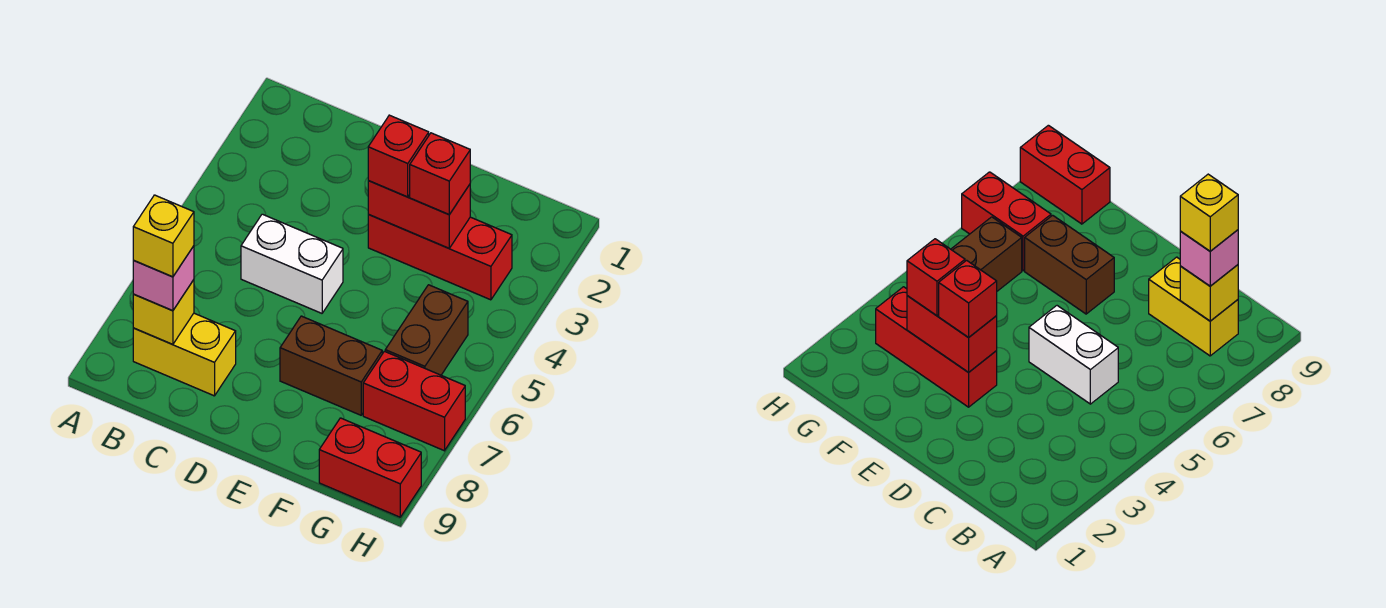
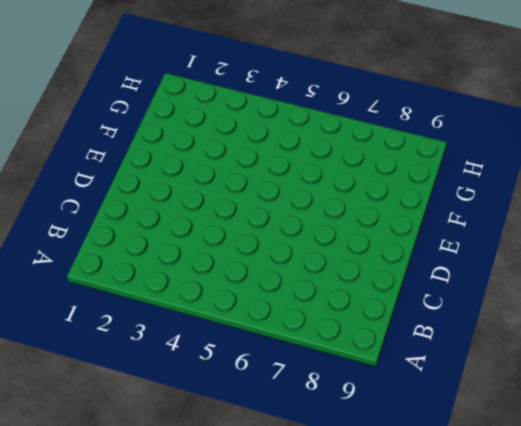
none -> yellow brick B8:C8 level 1
none -> white brick C5:D5 level 1
none -> red brick E3:G3 level 1

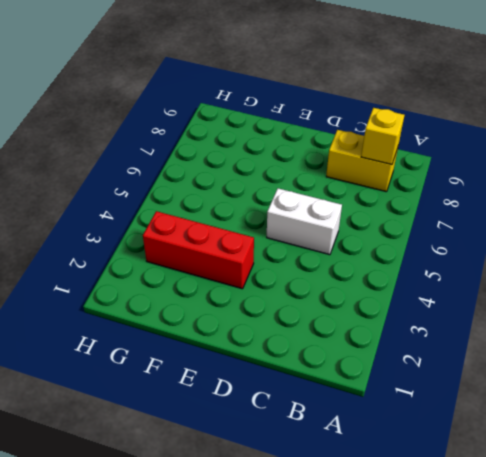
none -> brown brick E7:F7 level 1
none -> brown brick G5:G6 level 1
none -> red brick G7:H7 level 1

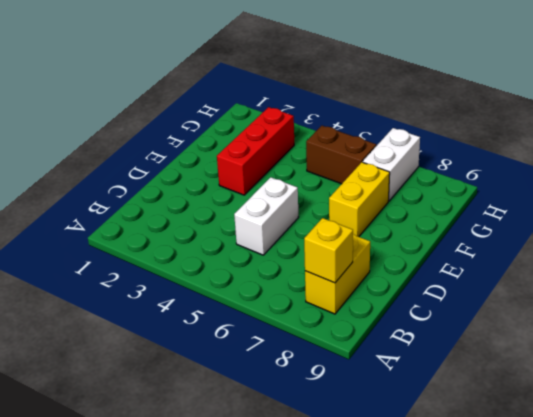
yellow brick E7:F7 level 1 -> brown brick E7:F7 level 1
white brick G7:H7 level 1 -> red brick G7:H7 level 1
none -> red brick G9:H9 level 1
none -> red brick E3:F3 level 2
none -> pink brick B8 level 3

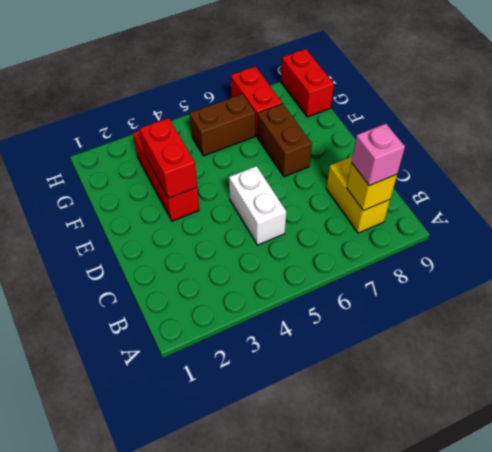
none -> red brick E3 level 3
none -> red brick F3 level 3
none -> yellow brick B8 level 4

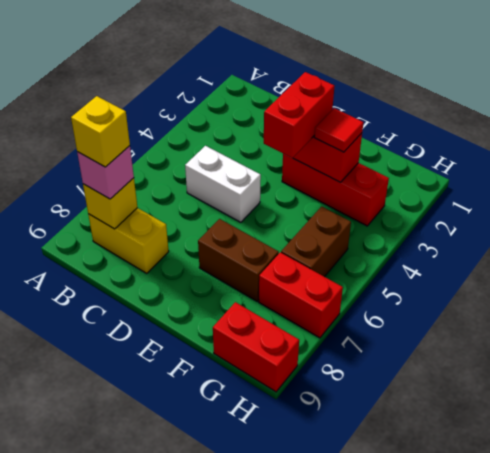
red brick E3:E4 level 3 -> red brick E3 level 3
red tile F3 level 3 -> red brick F3 level 3

